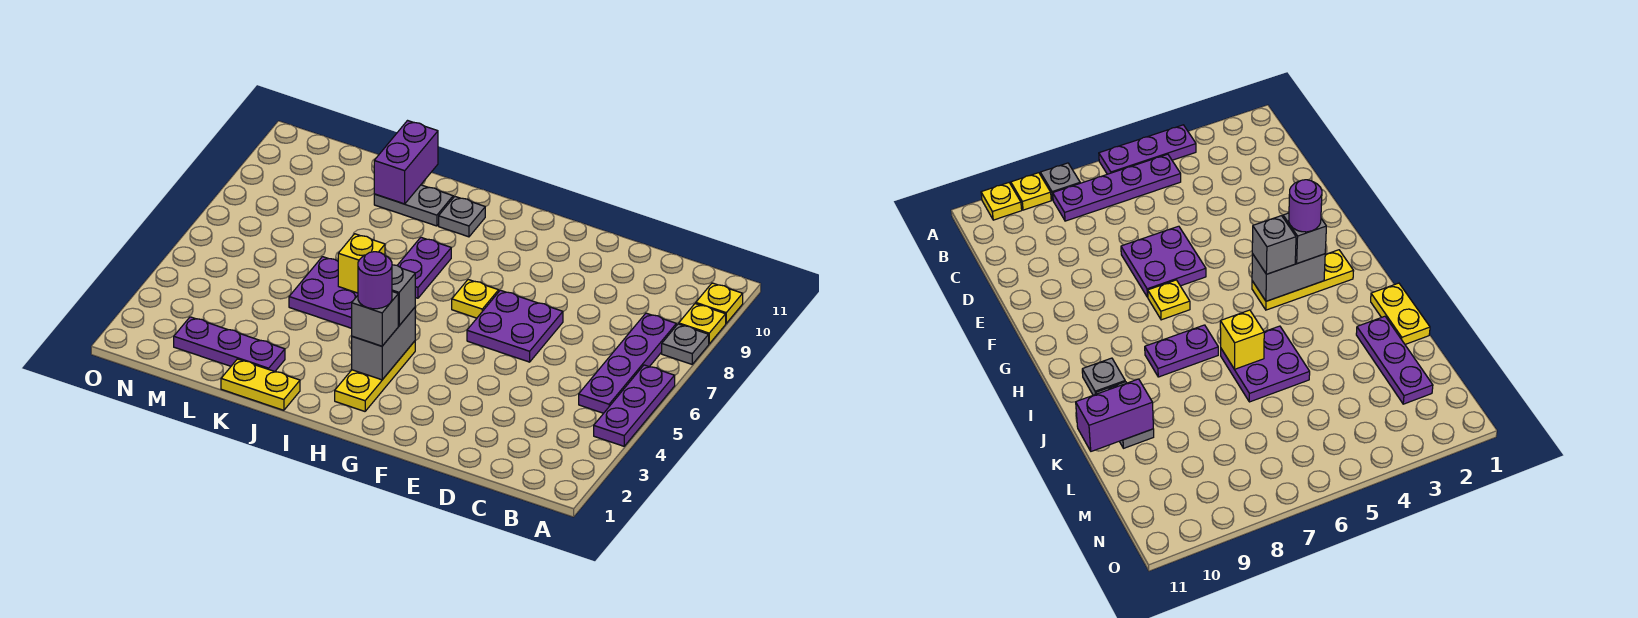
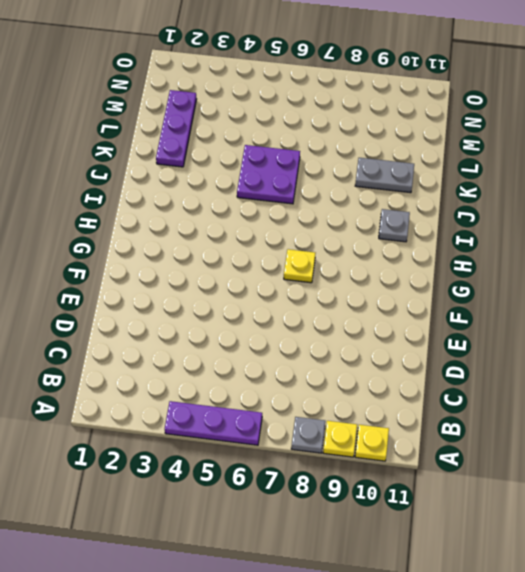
grey plate K9:K10 level 1 -> grey plate J10:K10 level 1
none -> purple plate B5:B8 level 1
none -> purple plate E6:F7 level 1
none -> yellow plate H2:H4 level 1

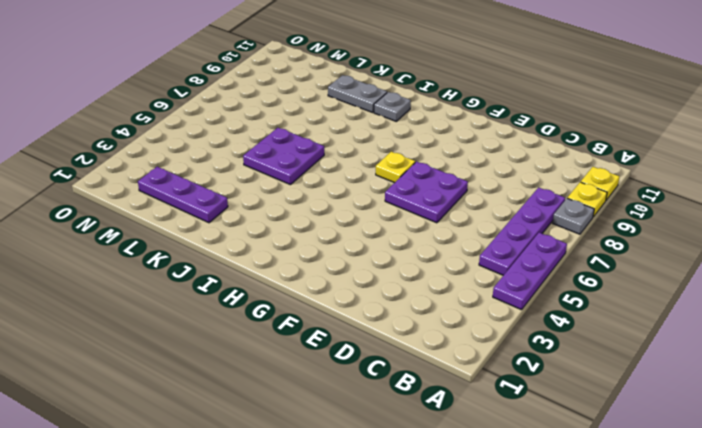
none -> yellow plate H2:H4 level 1
none -> purple plate I7:I8 level 1
none -> yellow plate J1:K1 level 1

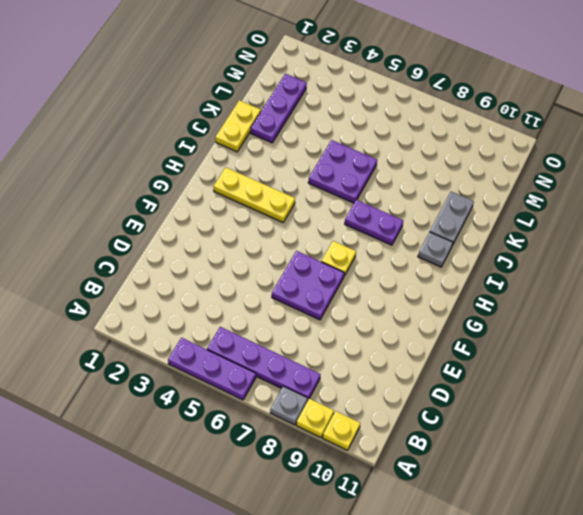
none -> grey brick H3:H4 level 2
none -> yellow brick J6 level 2
none -> purple brick K10:K11 level 2

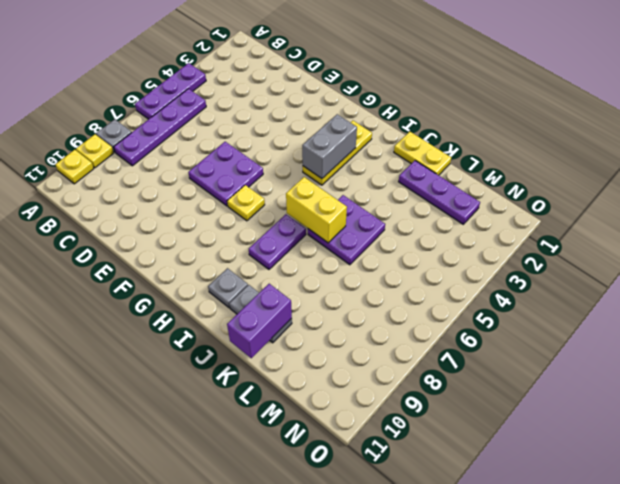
yellow brick I6:J6 level 2 -> yellow brick J6 level 2
none -> grey brick H3 level 3
none -> grey brick H4 level 3
none -> purple round brick H3 level 4

